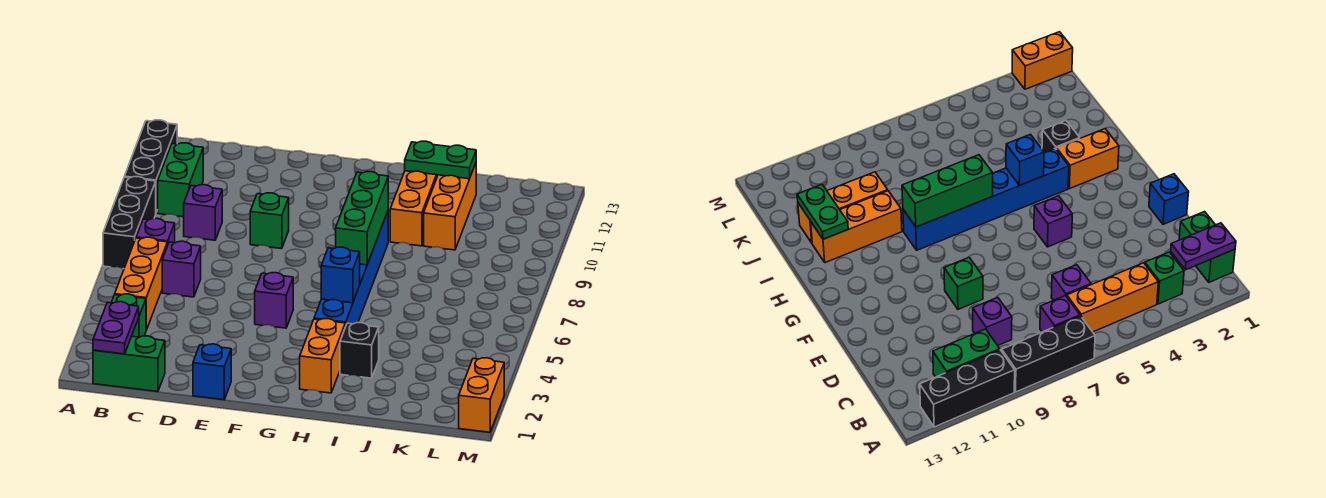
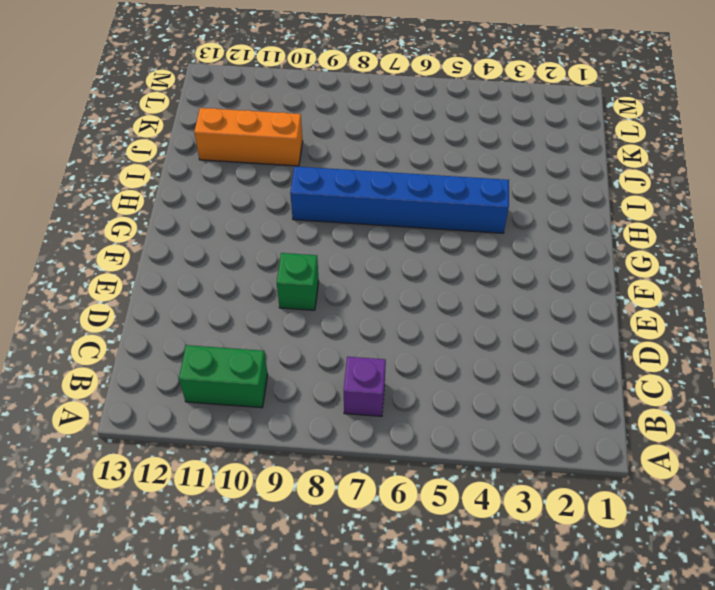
none -> black brick A7:A9 level 1
none -> black brick A10:A12 level 1
none -> green brick B1:C1 level 1

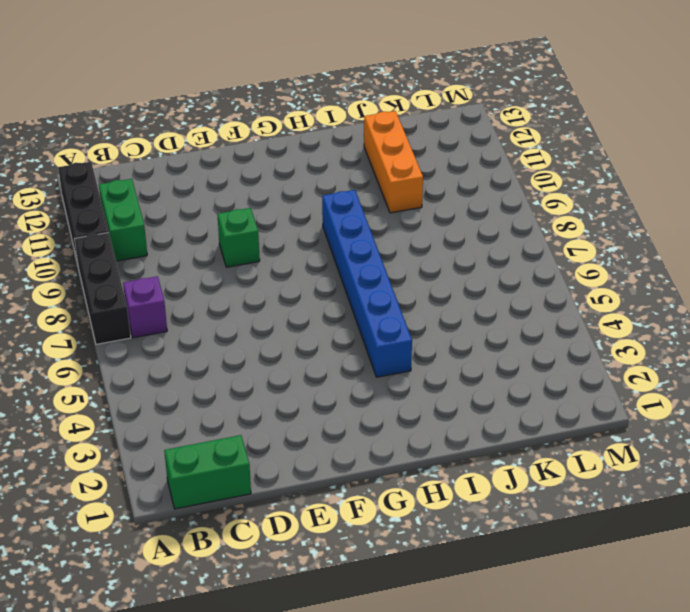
none -> green brick B3 level 1
none -> orange brick B4:B6 level 1
none -> purple brick C6 level 1

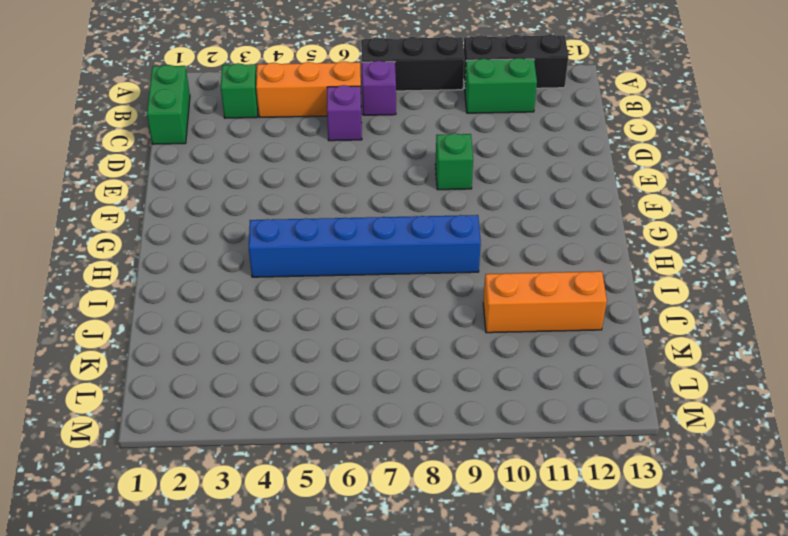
none -> purple brick C9 level 1
none -> blue brick E1 level 1
none -> purple brick F5 level 1

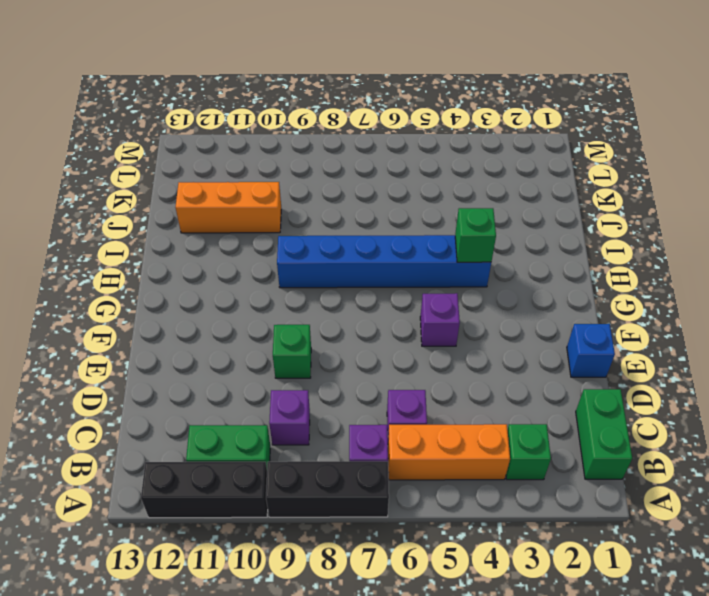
green brick H4 level 2 -> none
none -> orange brick H2:H3 level 1
none -> black brick I3 level 1
none -> orange brick I10:I12 level 1

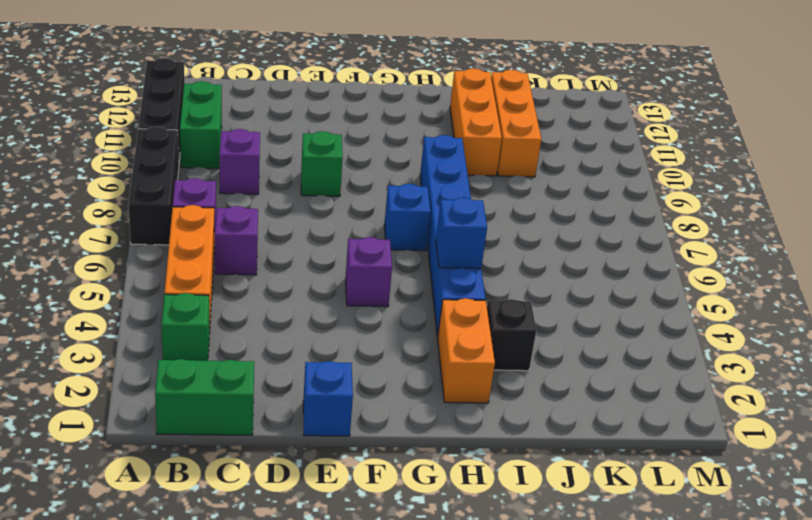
blue brick G7 level 1 -> none
none -> orange brick M1:M2 level 1
none -> purple plate B1:B2 level 2
none -> green brick H7:H9 level 2

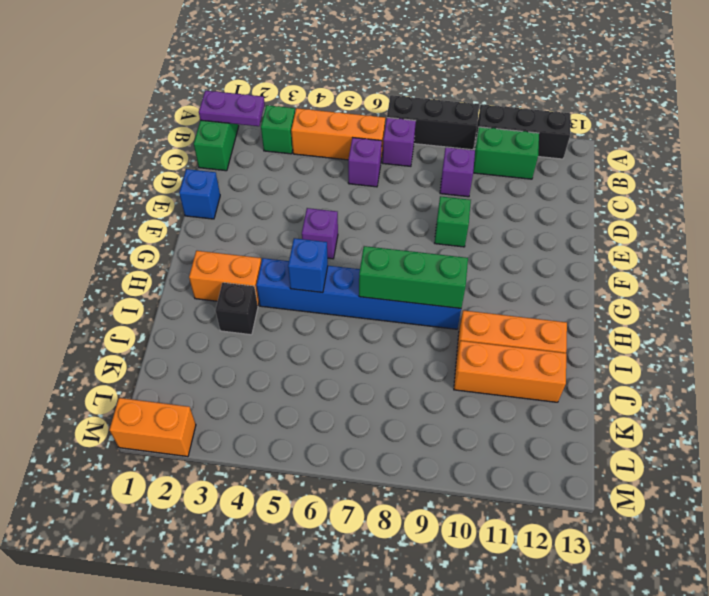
none -> green plate I12:J12 level 2

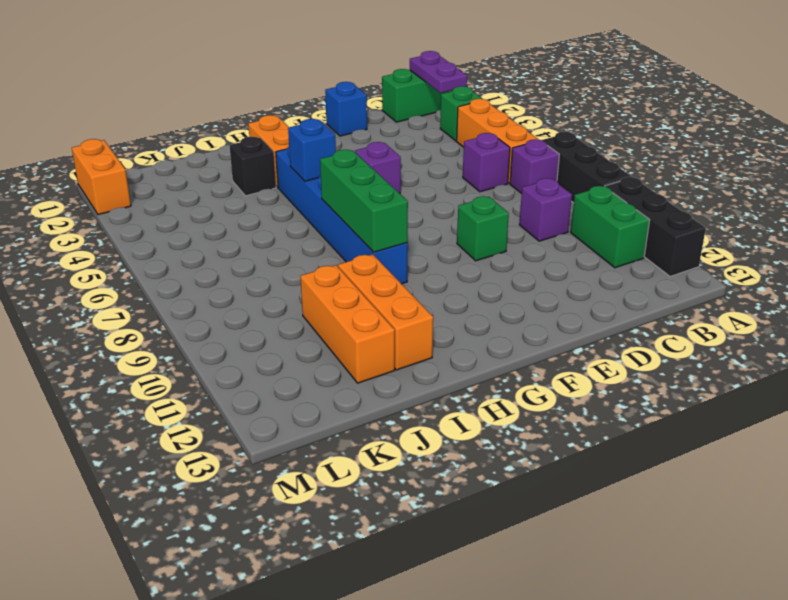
none -> green plate I12:J12 level 2

